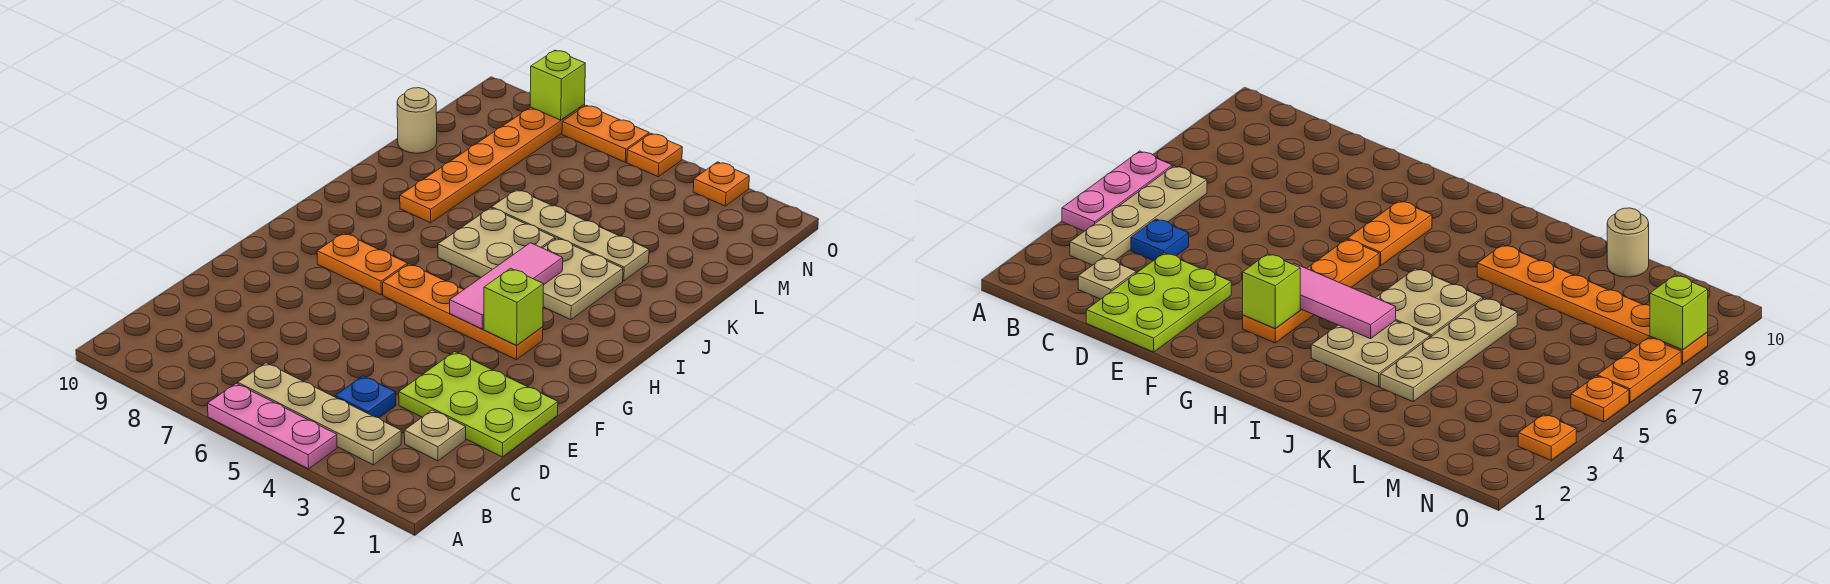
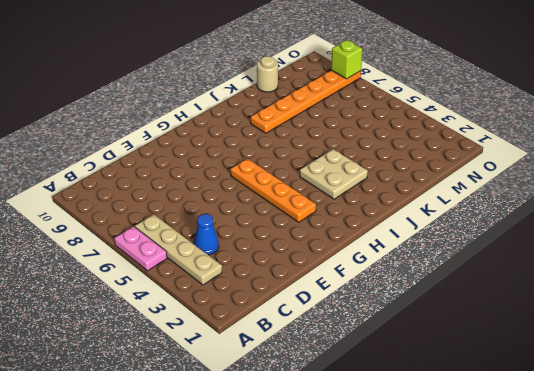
pink plate A5:A6 level 1 -> pink plate A4:A6 level 1
blue cone C4 level 1 -> blue plate C4 level 1
none -> tan plate C2 level 1
none -> lime plate D1:E3 level 1
none -> orange plate G7:G8 level 1

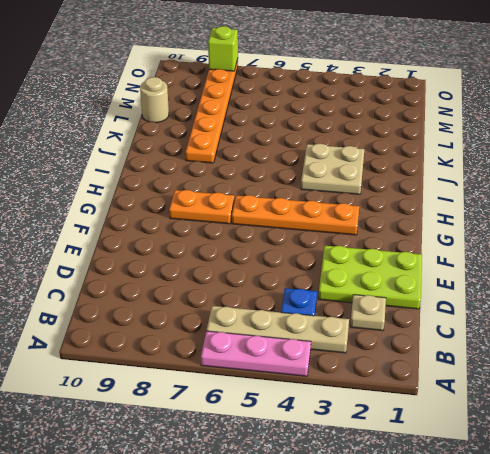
none -> tan plate I5:J6 level 1
none -> tan plate K3:K6 level 1
none -> orange plate O3 level 1

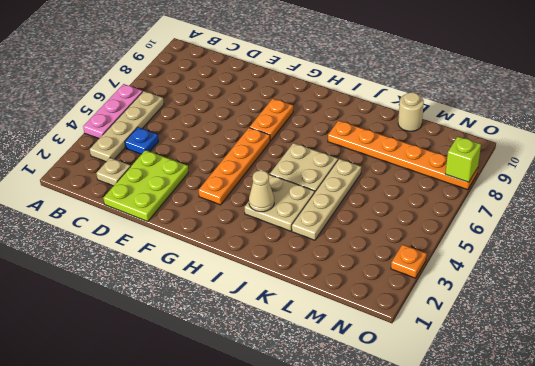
tan cone I3 level 2 -> none
none -> orange plate O5 level 1
none -> orange plate O6:O7 level 1
none -> lime brick G3 level 2

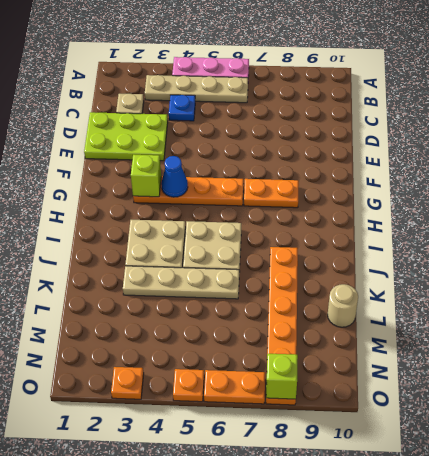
blue cone G4 level 2 -> pink tile G4:I4 level 2

